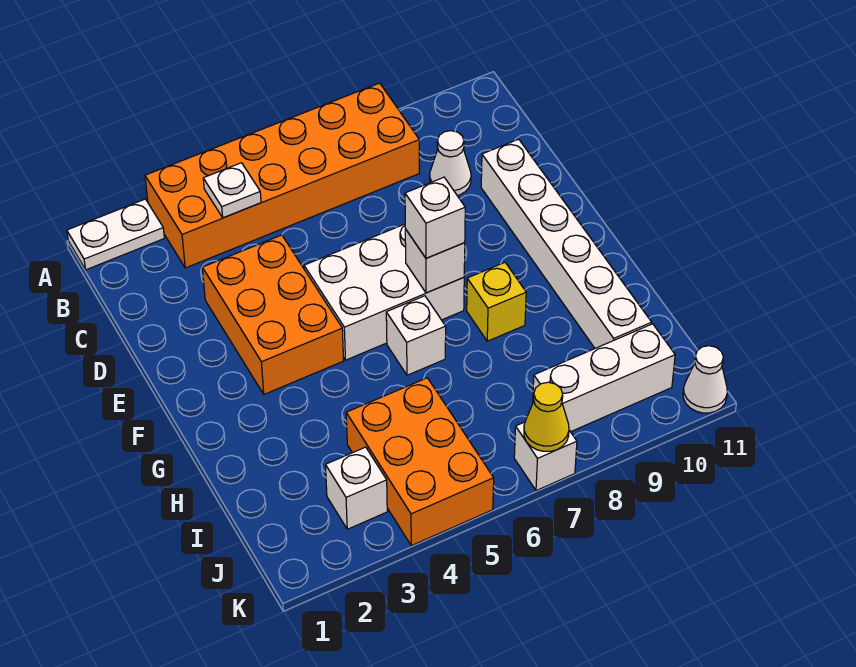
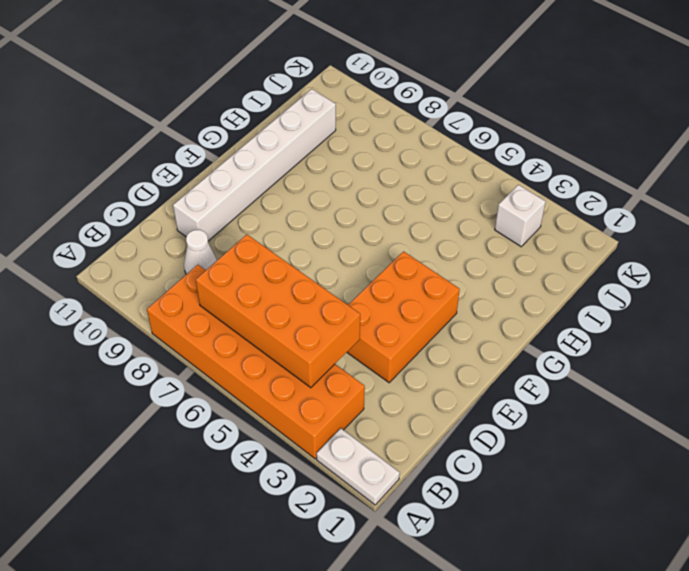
orange brick B4:C7 level 2 -> white plate B4 level 2
none -> white brick E5:F7 level 1
none -> white brick G6 level 1
none -> yellow brick G8 level 1

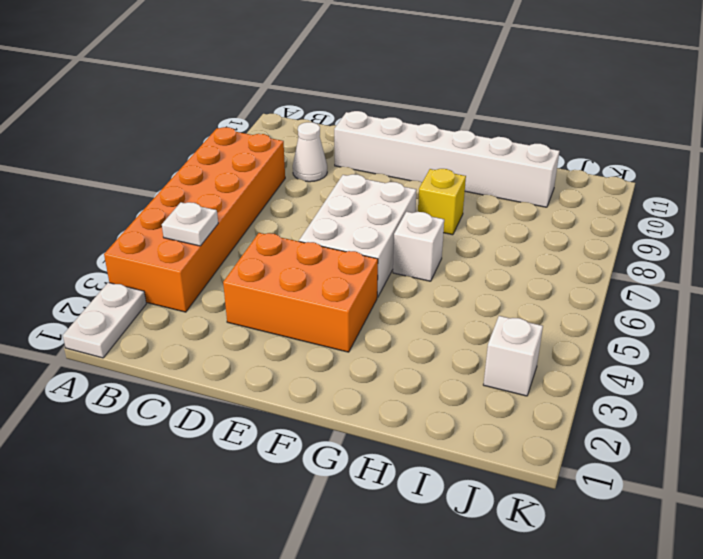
none -> orange brick I4:K5 level 1
none -> white brick J8:J10 level 1
none -> white brick K7 level 1

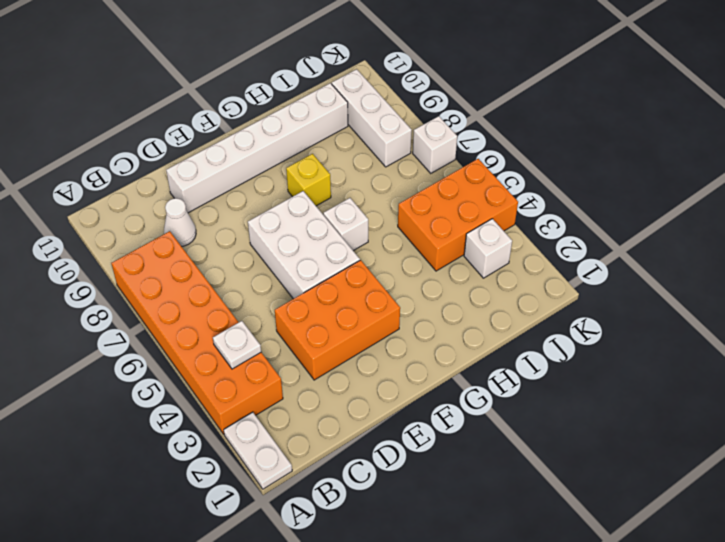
none -> white cone K11 level 1
none -> white brick F7 level 2
none -> yellow cone K7 level 2

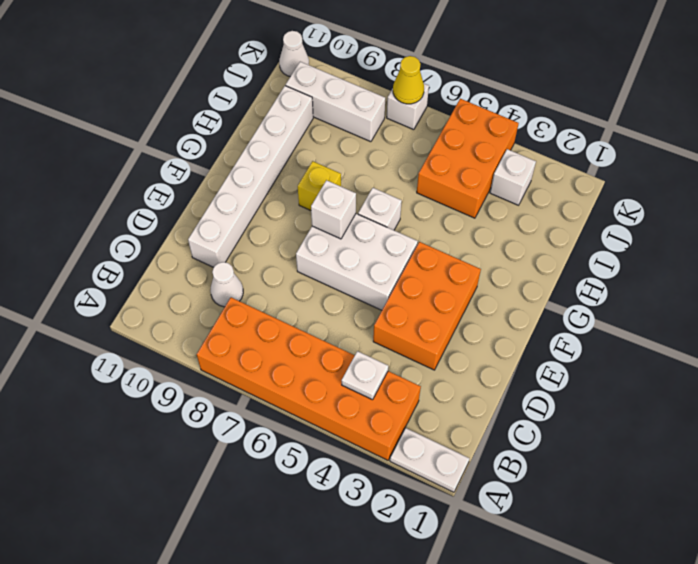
none -> white brick F7 level 3

